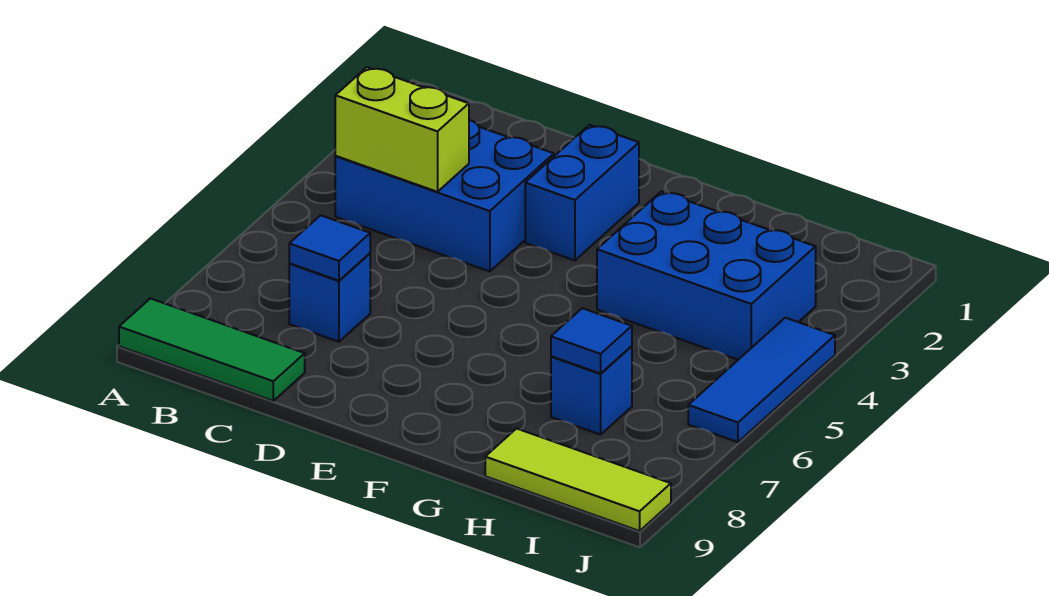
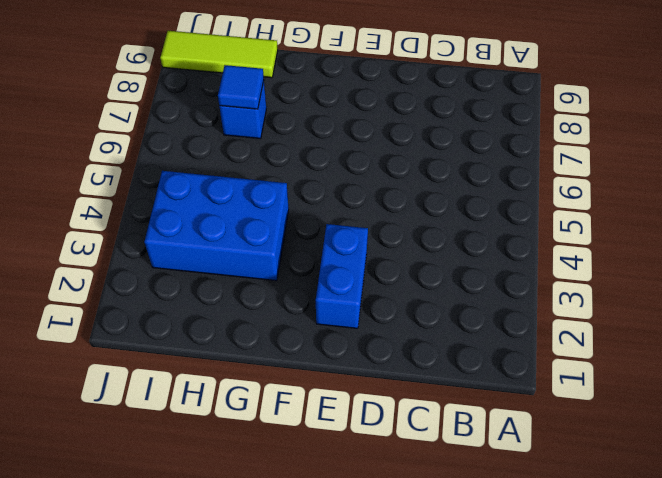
none -> green tile A9:C9 level 1
none -> blue brick B3:D4 level 1

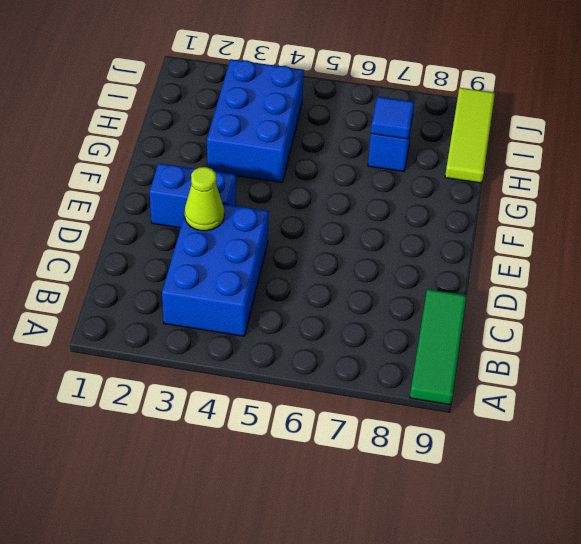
lime cone D3 level 2 -> none
none -> blue brick C7 level 1
none -> blue tile J4:J6 level 1

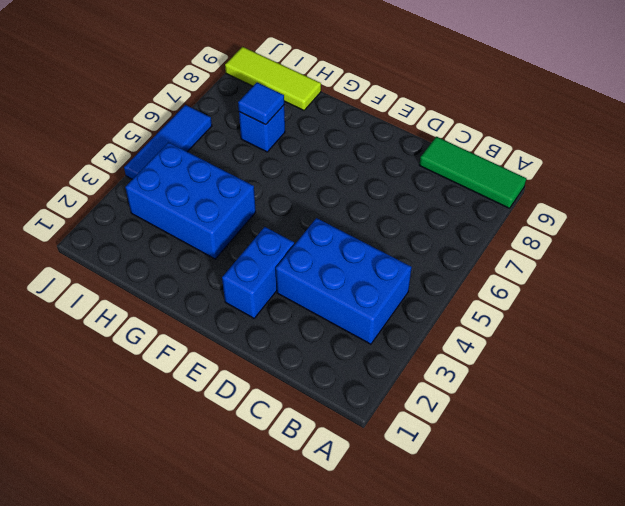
none -> blue brick C7 level 1
none -> lime brick B4:C4 level 2

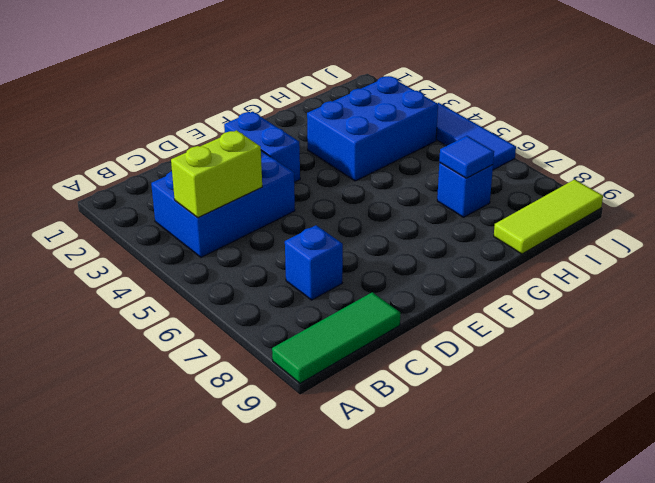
none -> blue tile C7 level 2

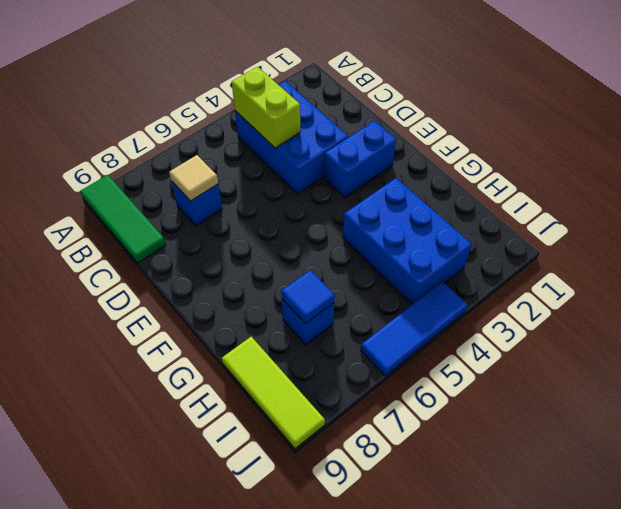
tan tile C7 level 2 -> blue tile C7 level 2

